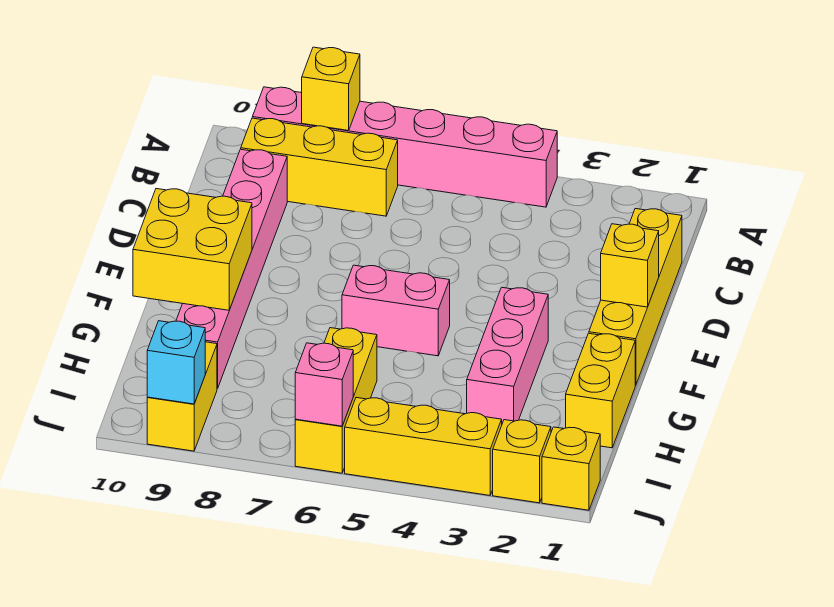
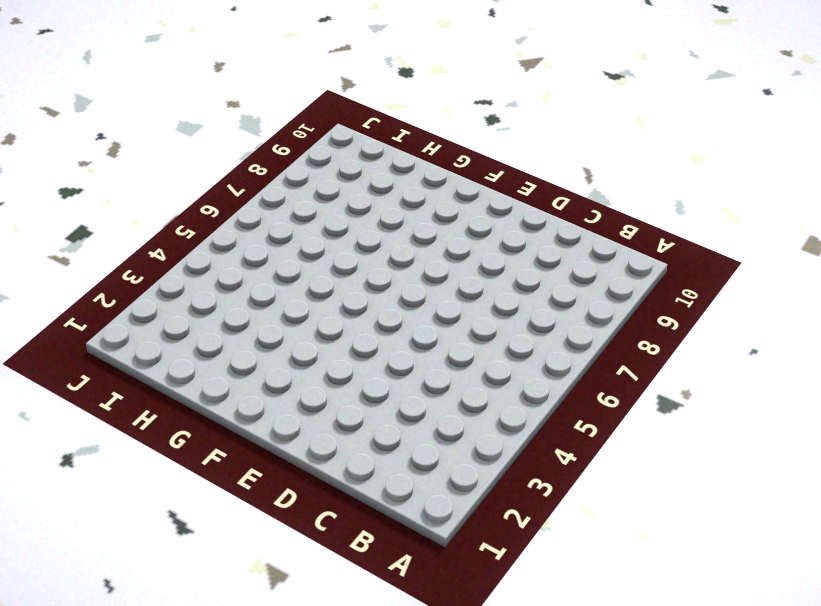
none -> pink brick A4:A9 level 1
none -> yellow brick B7:B9 level 1
none -> yellow brick C1:F1 level 1

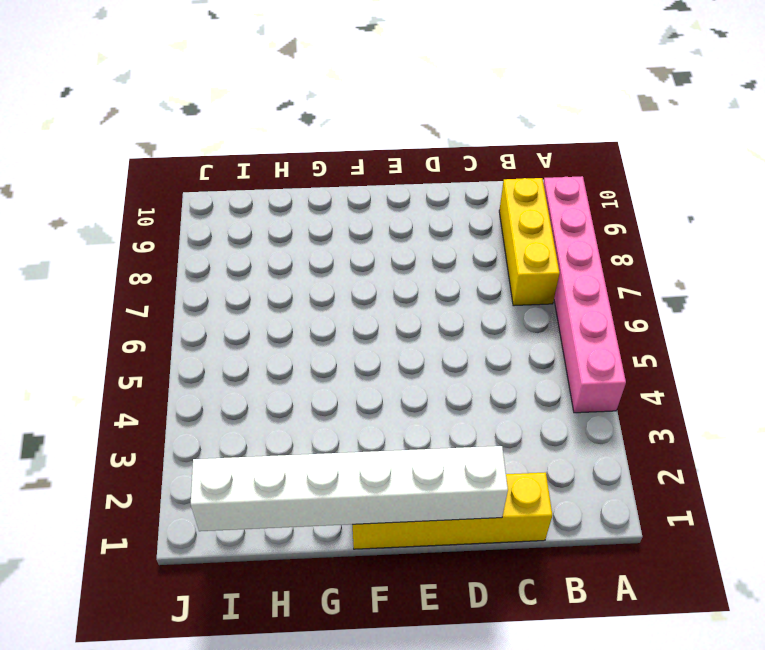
white brick D1:I1 level 2 -> yellow brick E1 level 2
none -> pink brick C9:H9 level 1
none -> pink brick F3:H3 level 1
none -> pink brick F5:F6 level 1

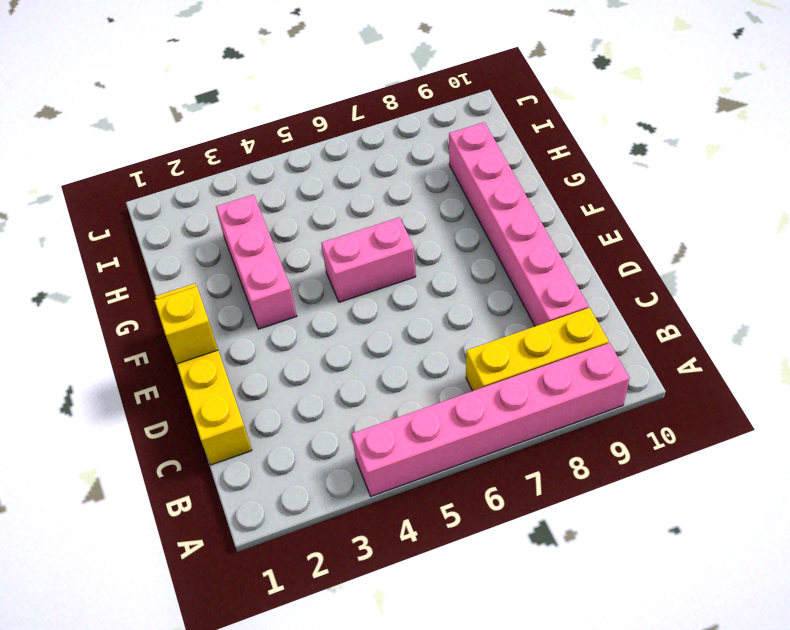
none -> yellow brick G1:H1 level 1
none -> yellow brick H6:J6 level 1
none -> yellow brick I9:J9 level 1

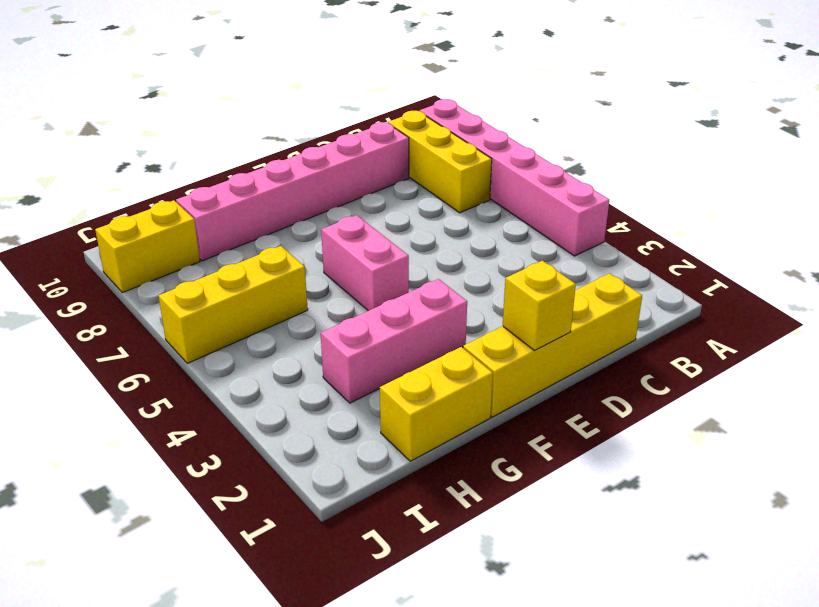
none -> yellow brick J1 level 1
none -> yellow brick J2 level 1
none -> yellow brick J3:J5 level 1

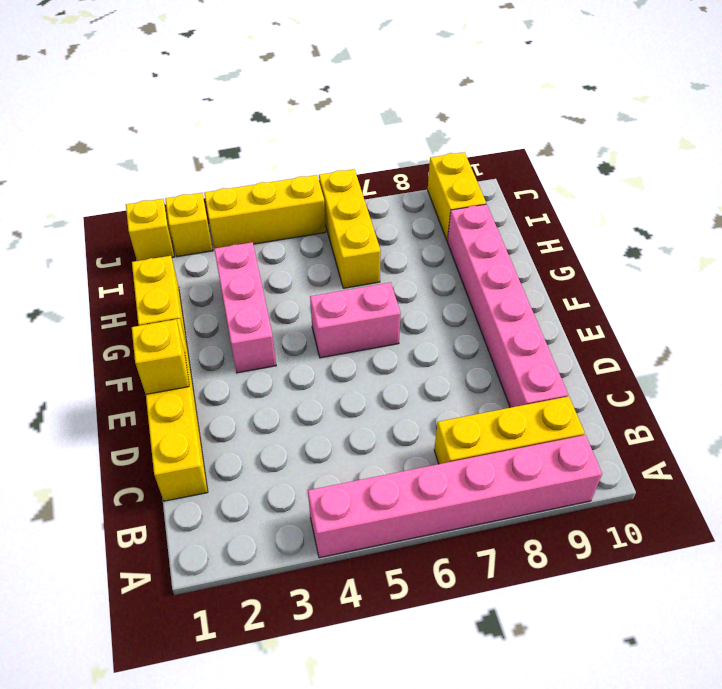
none -> yellow brick A8 level 2
none -> yellow brick F9:G10 level 2
none -> pink brick J6 level 2

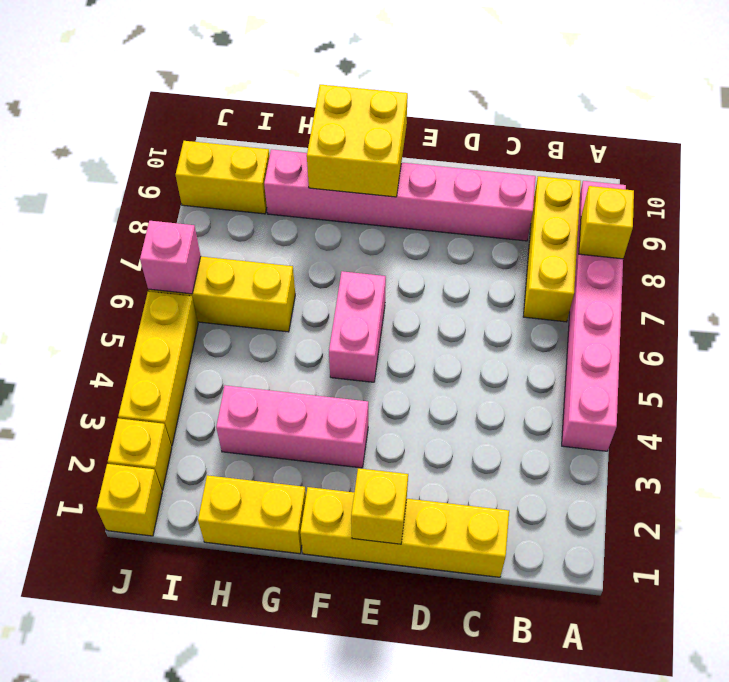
none -> cyan brick J9 level 2

